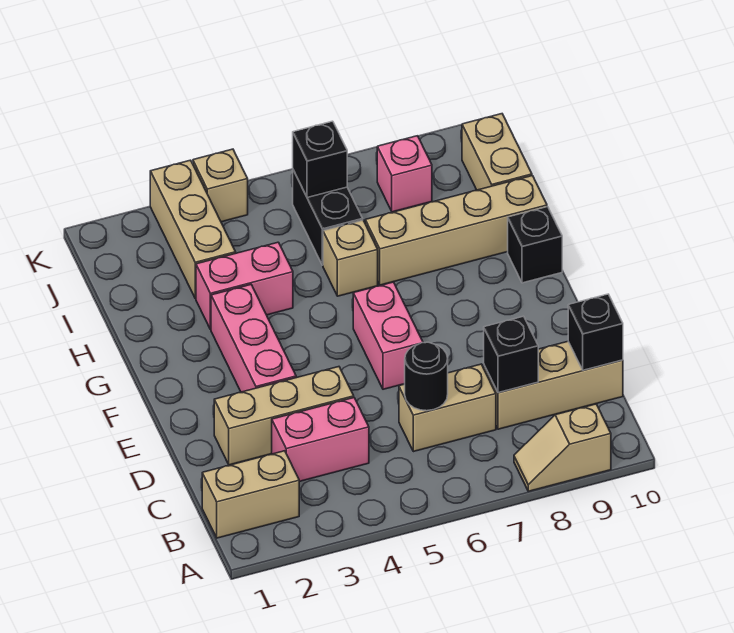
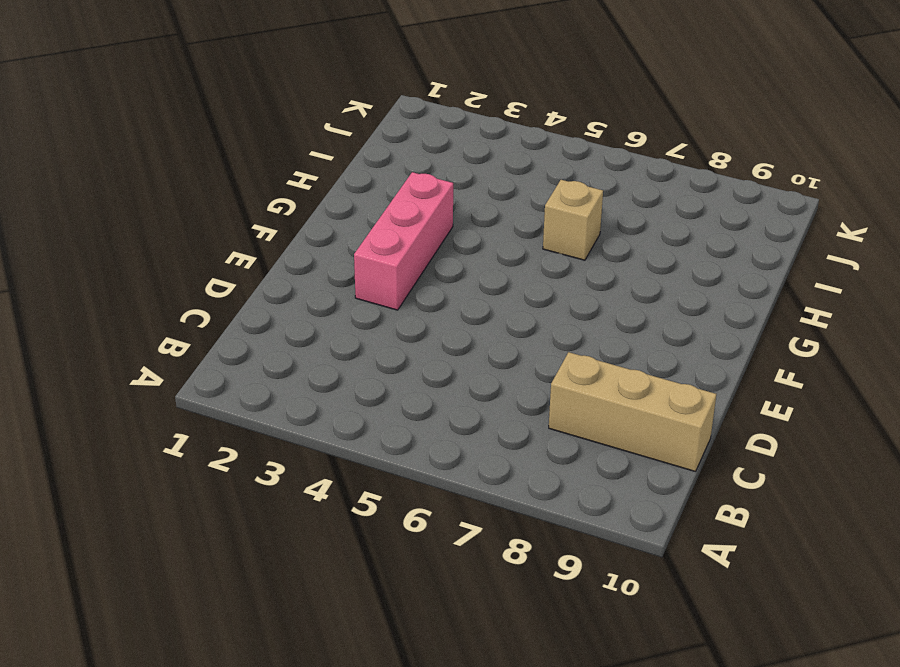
none -> tan slope A8:A9 level 1 top 9
none -> tan brick B1:B2 level 1
none -> pink brick C3:C4 level 1

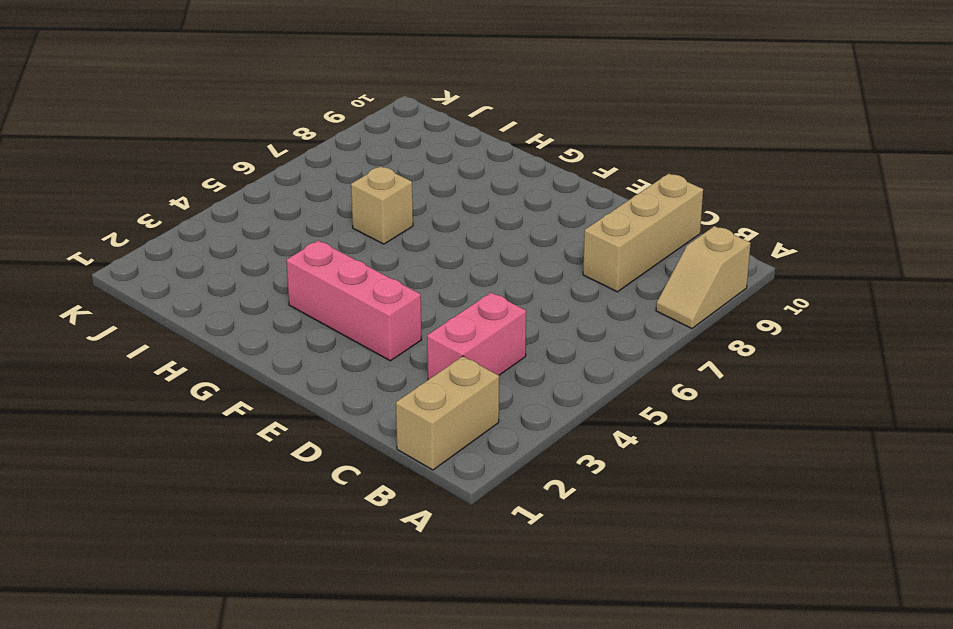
none -> tan brick C6:C7 level 1
none -> tan brick D2:D4 level 1
none -> pink brick E6:F6 level 1

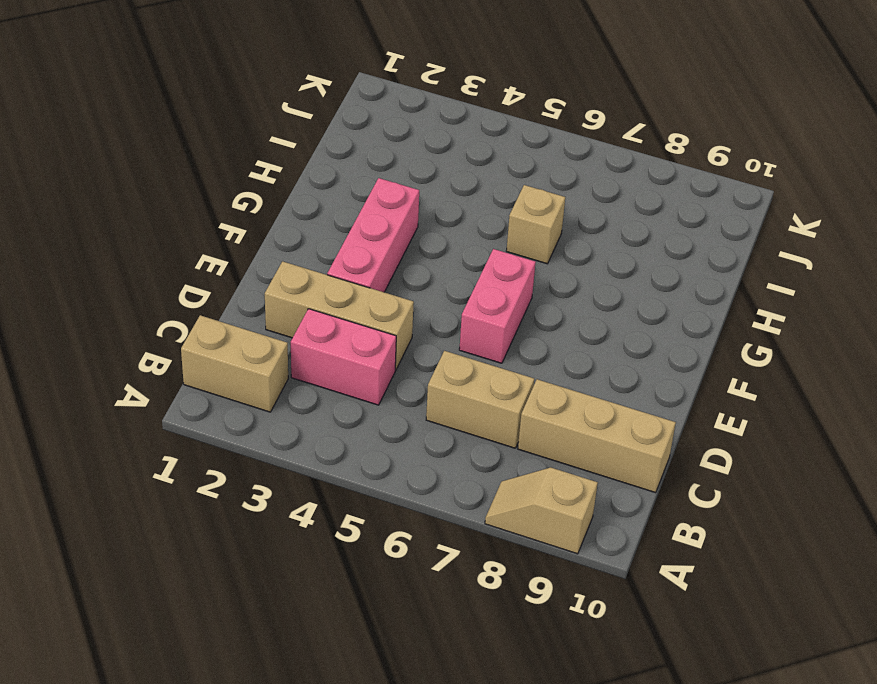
none -> black brick G10 level 1
none -> pink brick H3:H4 level 1
none -> tan brick H7:H10 level 1

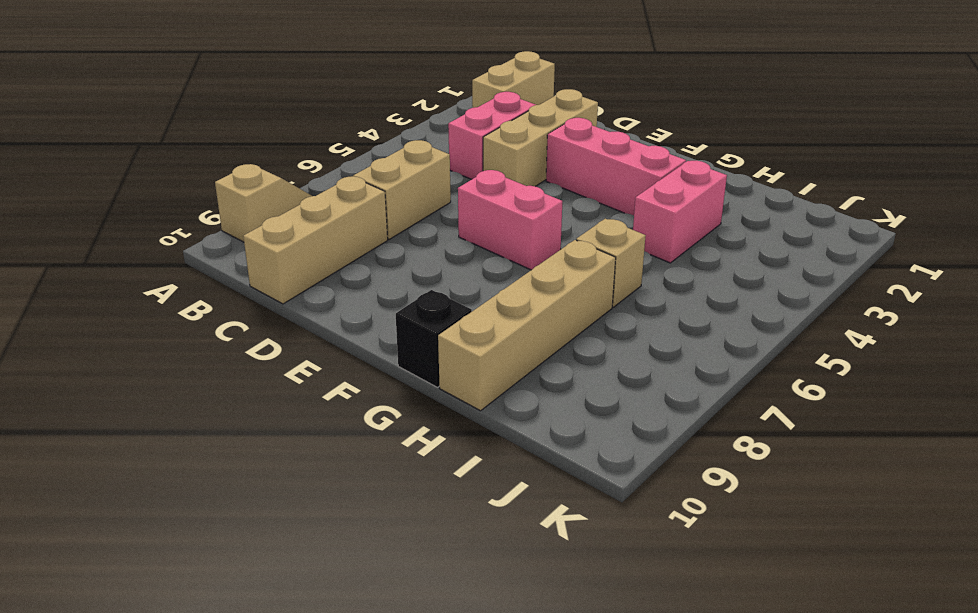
none -> tan brick I3:K3 level 1
none -> black brick I6:J6 level 1
none -> tan brick I10:J10 level 1

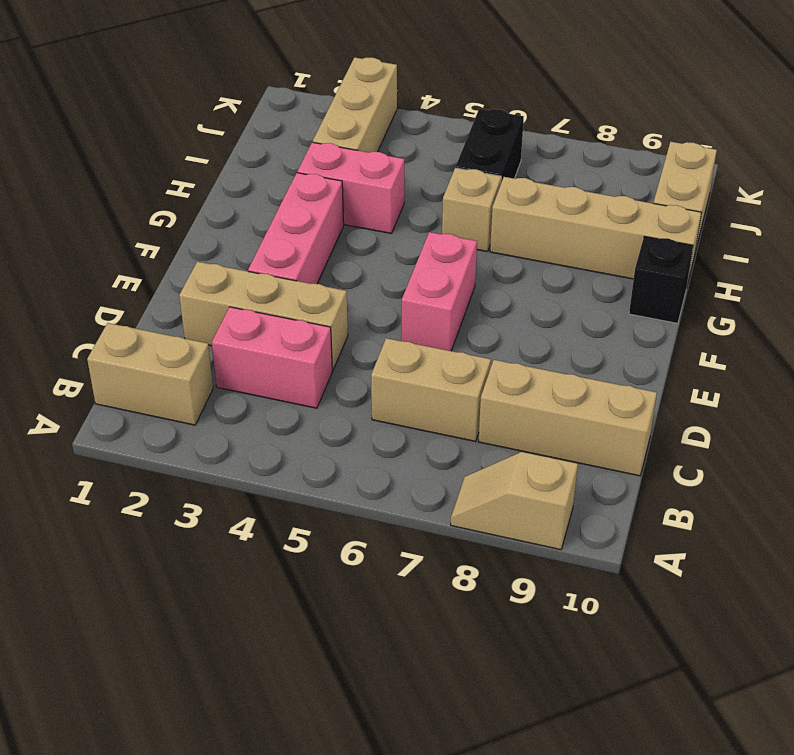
none -> pink brick J8 level 1
none -> tan brick K4 level 1
none -> black round brick C6 level 2

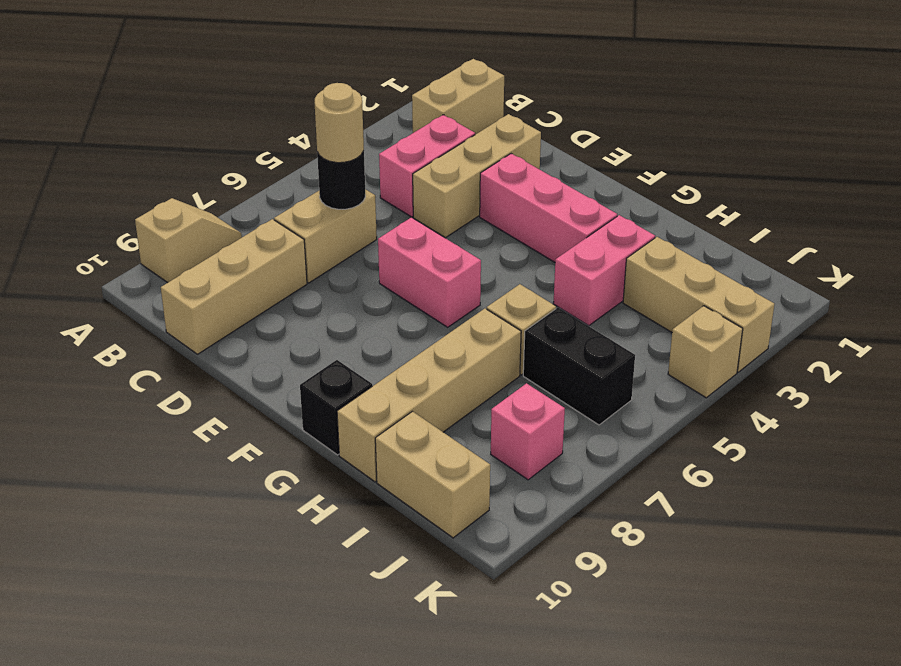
tan round brick C6 level 3 -> none
none -> black brick C8 level 2
none -> black brick C10 level 2
none -> black brick J6 level 2

